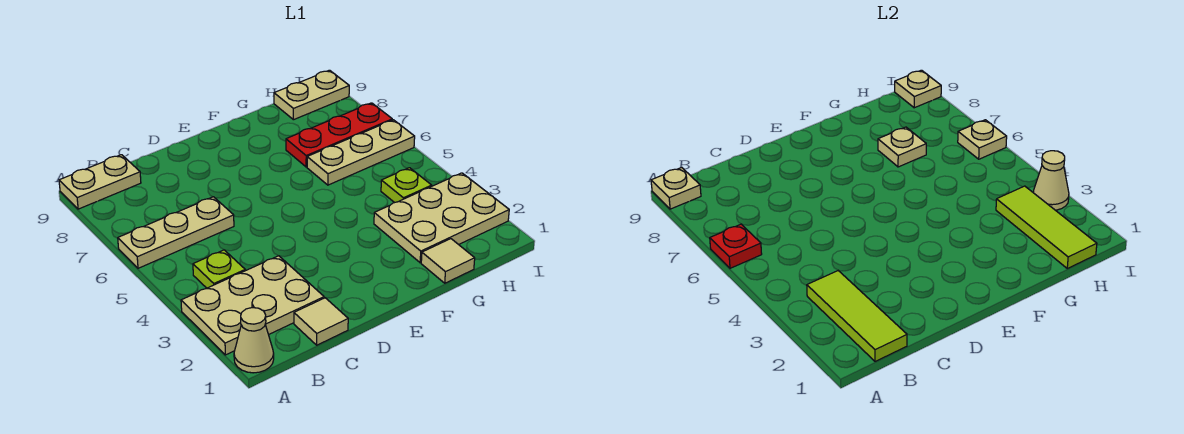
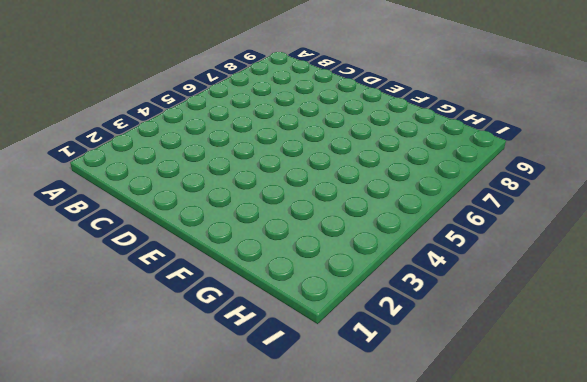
none -> tan cone A1 level 1
none -> tan plate A2:C3 level 1
none -> tan plate A6:C6 level 1

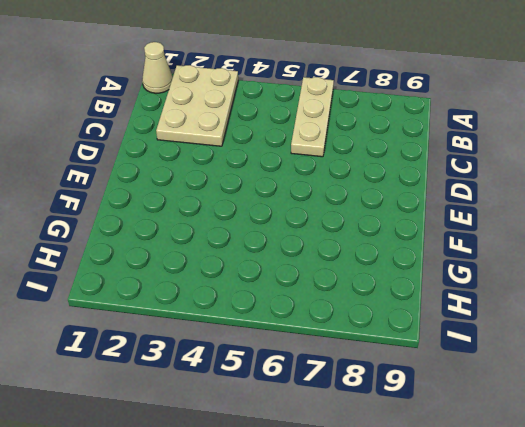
none -> tan plate A9:B9 level 1
none -> lime plate B4 level 1
none -> tan tile C1 level 1

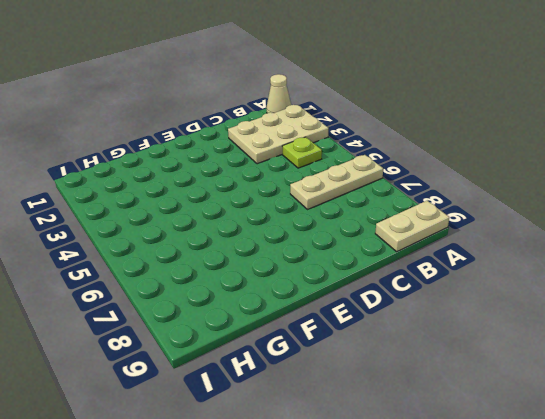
none -> tan tile C1 level 1
none -> tan tile G1 level 1
none -> tan plate G2:I3 level 1

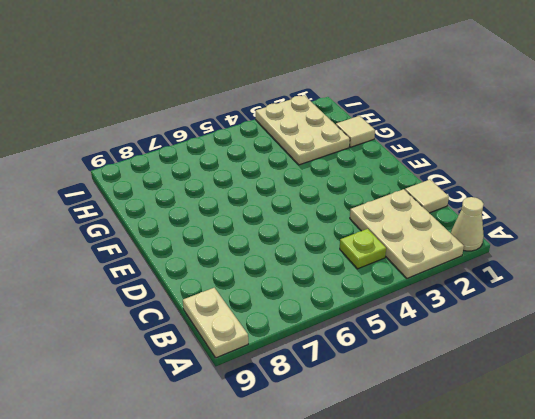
none -> tan plate A6:C6 level 1
none -> tan plate G6:I6 level 1
none -> red plate G7:I7 level 1

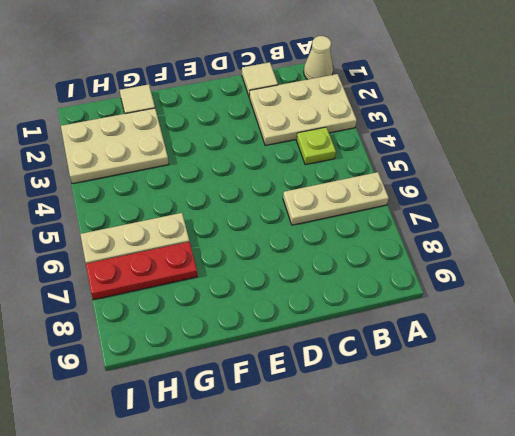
none -> tan plate A9:B9 level 1
none -> lime plate H4 level 1
none -> tan plate H9:I9 level 1

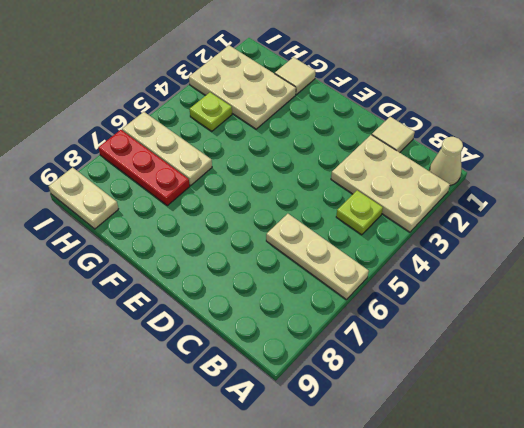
none -> tan plate A9:B9 level 1
none -> red plate A6 level 2
none -> tan plate A9 level 2

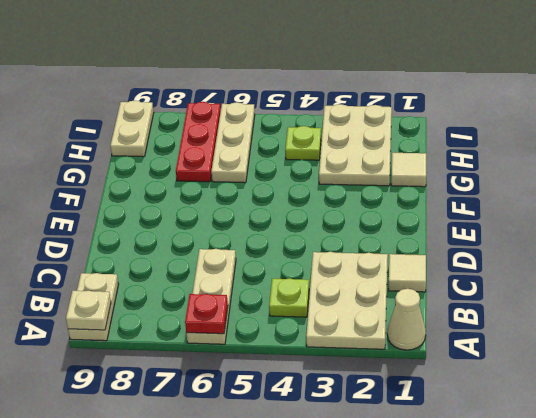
none -> lime tile B1:B3 level 2
none -> tan plate G7 level 2
none -> lime tile H1:H3 level 2

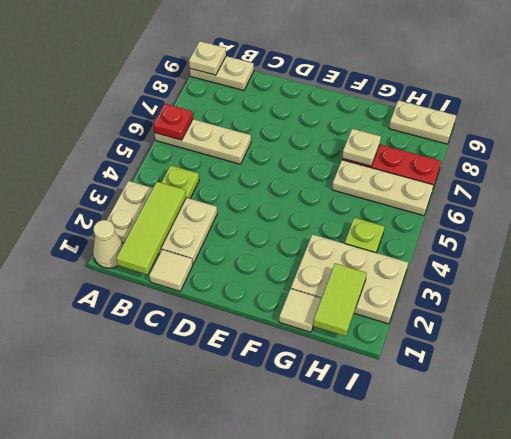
lime tile H1:H2 level 2 -> lime tile H1:H3 level 2
none -> tan cone I3 level 2
none -> tan plate I6 level 2
none -> tan plate I9 level 2

